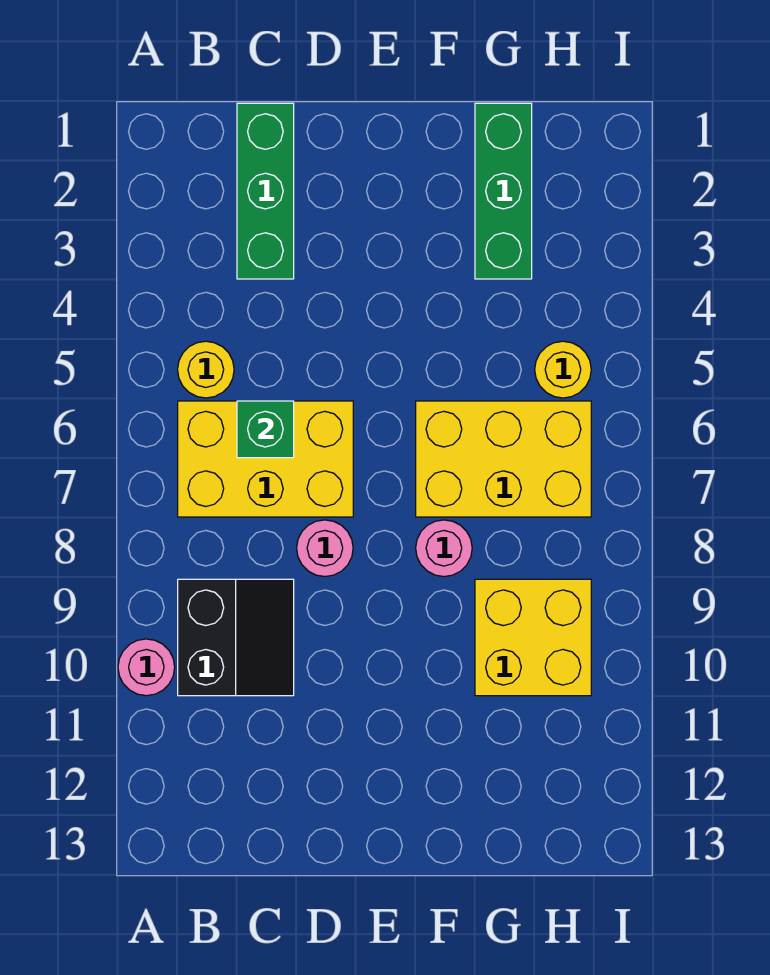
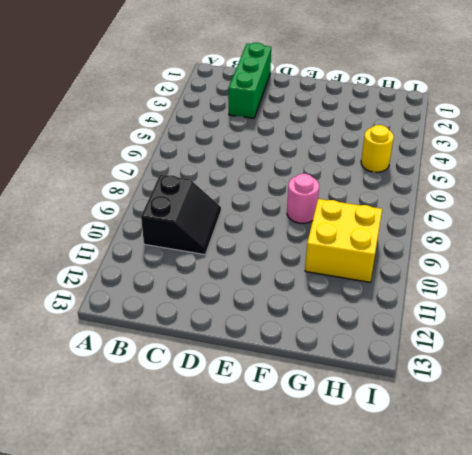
none -> pink round brick A10 level 1
none -> yellow round brick B5 level 1
none -> yellow brick B6:D7 level 1

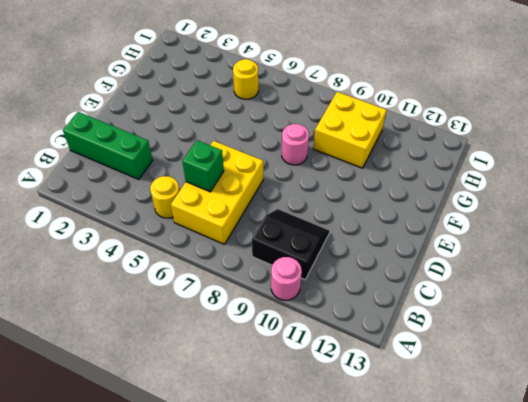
none -> pink round brick D8 level 1
none -> yellow brick F6:H7 level 1
none -> green brick G1:G3 level 1

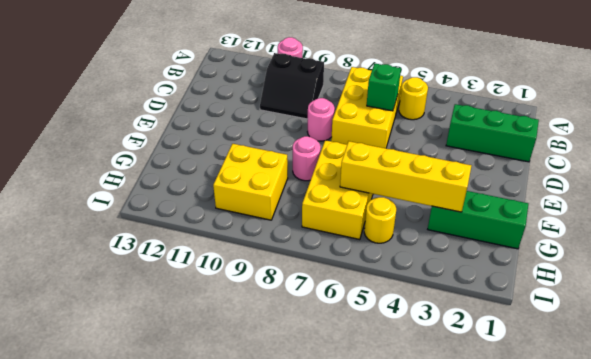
yellow brick G3:G6 level 2 -> none

